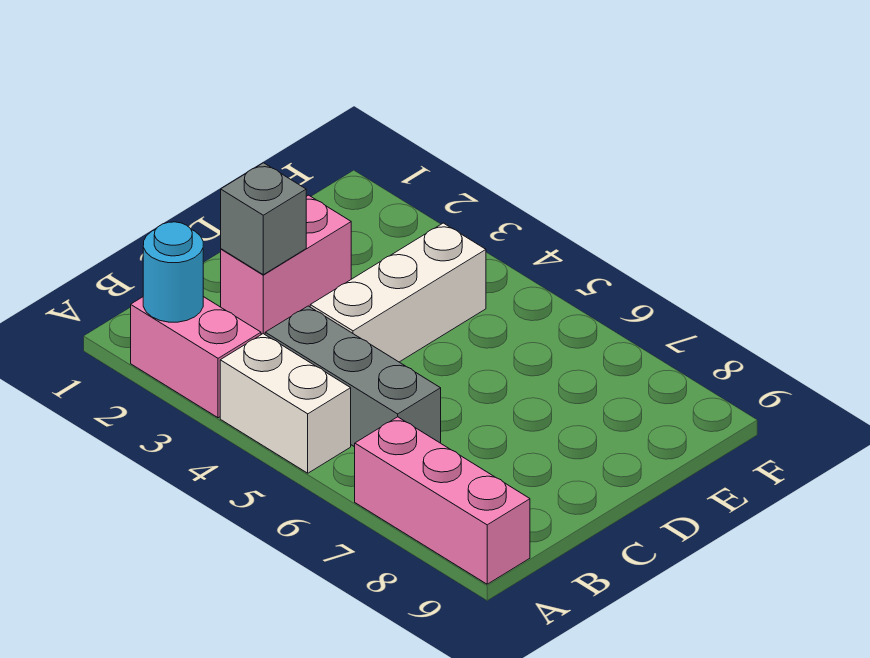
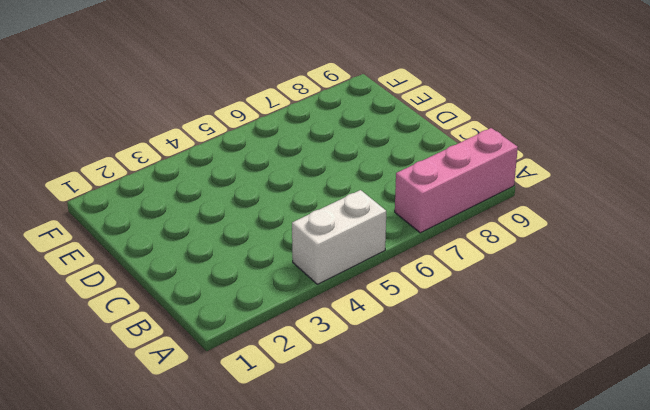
none -> pink brick A2:A3 level 1
none -> grey brick B4:B6 level 1

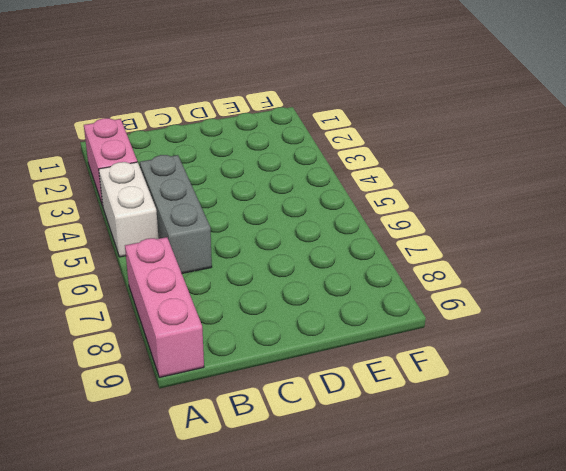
none -> pink brick C2:D2 level 1
none -> white brick C4:E4 level 1

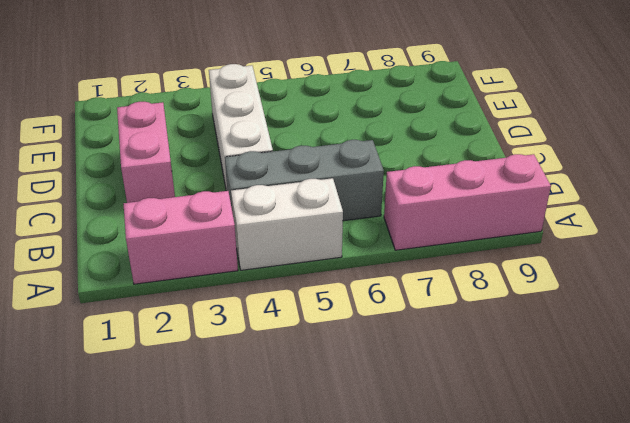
none -> cyan round brick A2 level 2
none -> grey brick C2 level 2

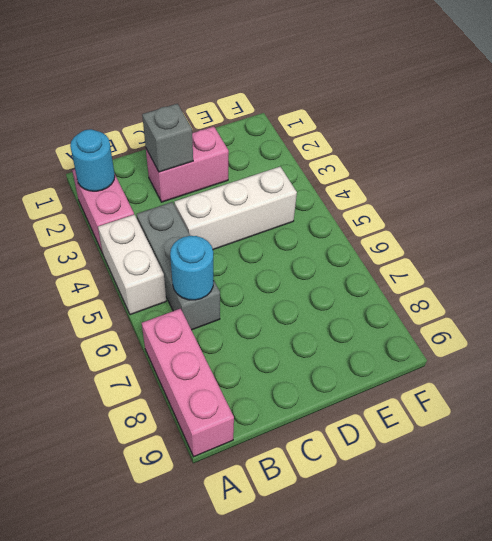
cyan round brick B6 level 2 -> none

